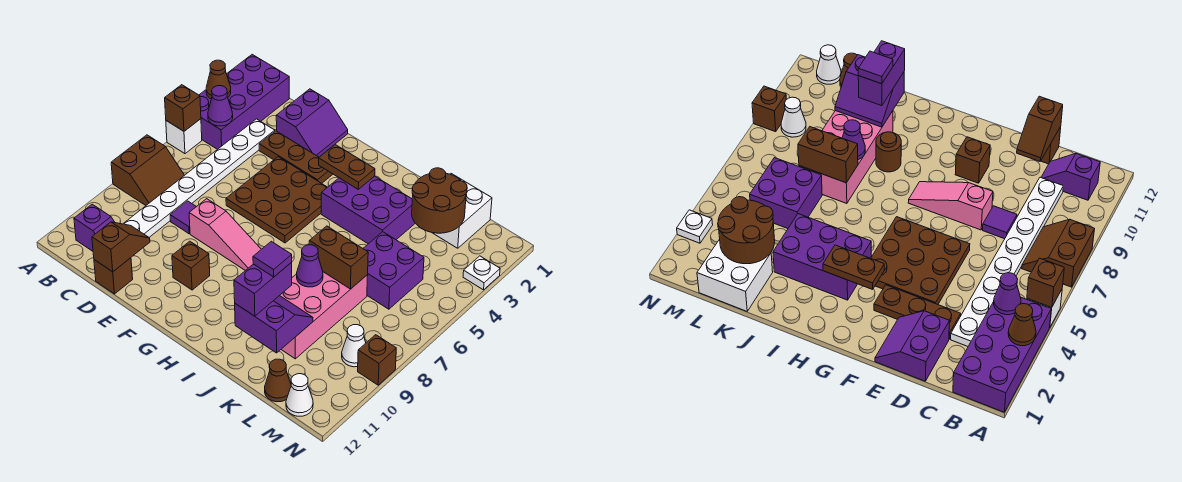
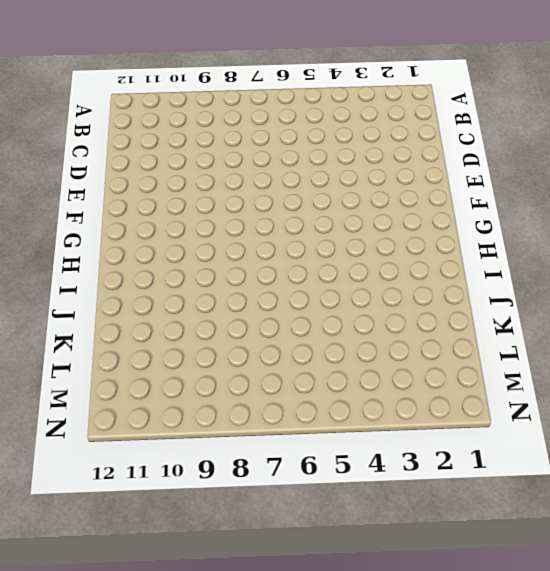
none -> purple brick A1:B4 level 1
none -> white brick A5 level 1
none -> brown slope A7:B8 level 1 top A
none -> purple slope B11:C11 level 1 top B

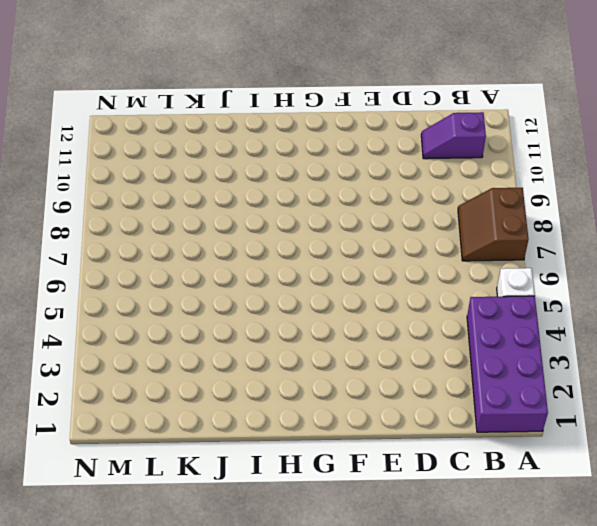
none -> white plate C3:C10 level 1
none -> purple slope D1:E2 level 1 top D
none -> brown plate D3:F3 level 1
none -> purple tile D8 level 1

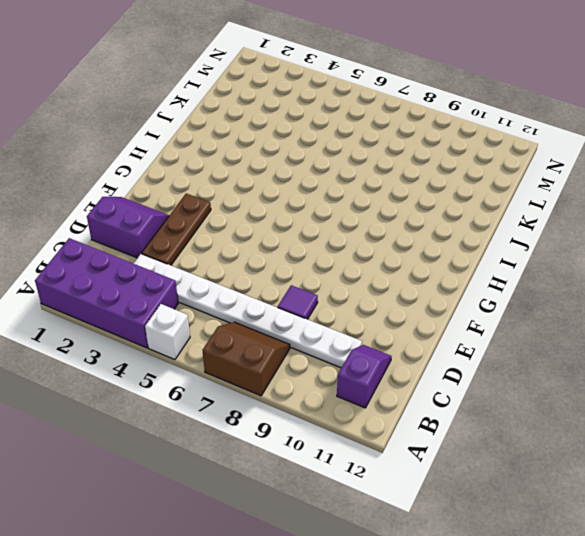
none -> brown brick D12 level 1
none -> brown plate E4:G6 level 1
none -> pink slope E8:G8 level 1 top E
none -> brown brick F10 level 1

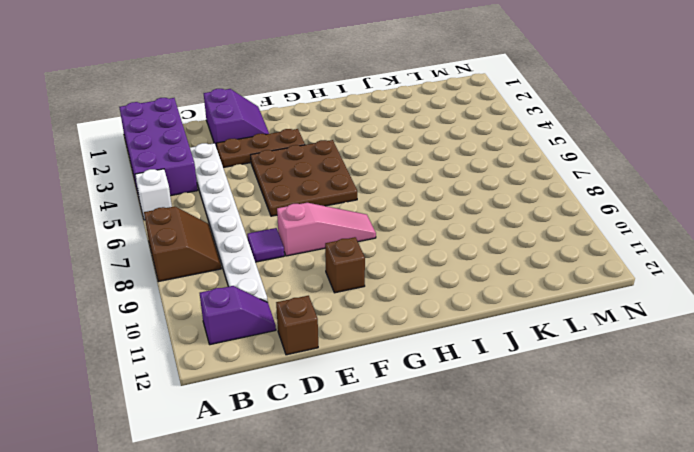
none -> purple brick H3:J4 level 1
none -> brown round brick I9 level 1
none -> pink brick J7:K10 level 1
none -> white brick K1:L2 level 1

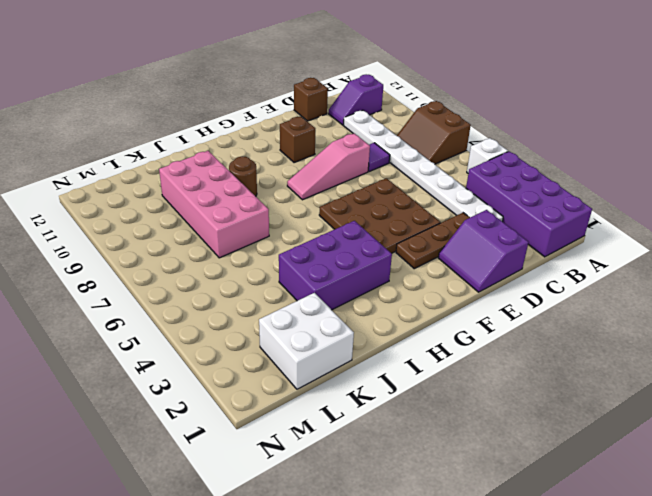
none -> purple brick K5:L6 level 1
none -> brown cone L12 level 1
none -> white cone M9 level 1
none -> white cone M12 level 1

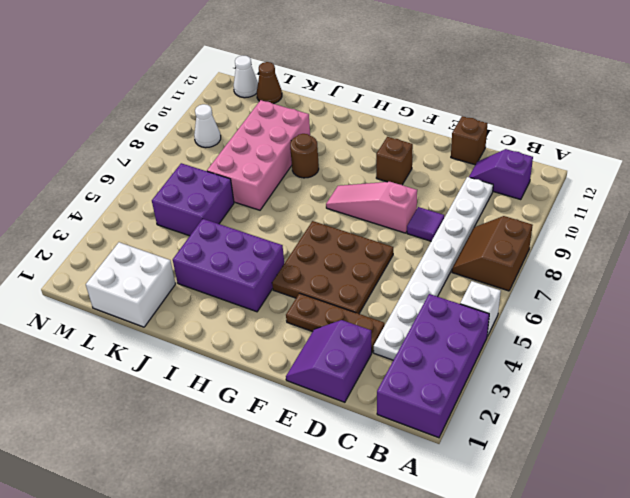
none -> white plate N3 level 1
none -> brown brick N9 level 1
none -> brown cone A3 level 2
none -> brown brick A5 level 2

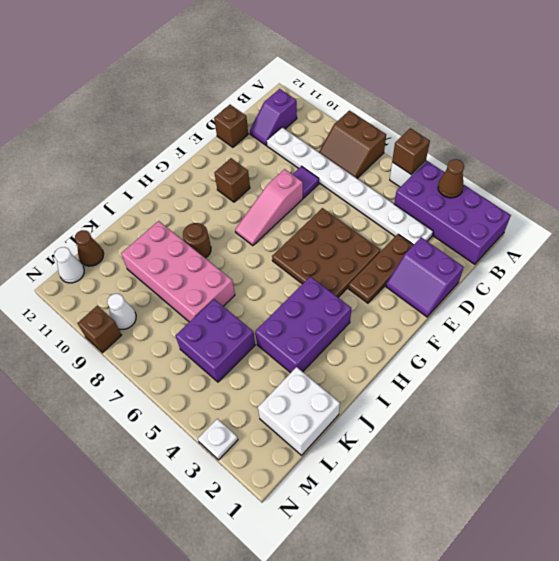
none -> purple cone B4 level 2
none -> brown slope D11:D12 level 2 top 12
none -> brown plate G3:H3 level 2
none -> brown brick J7:K7 level 2

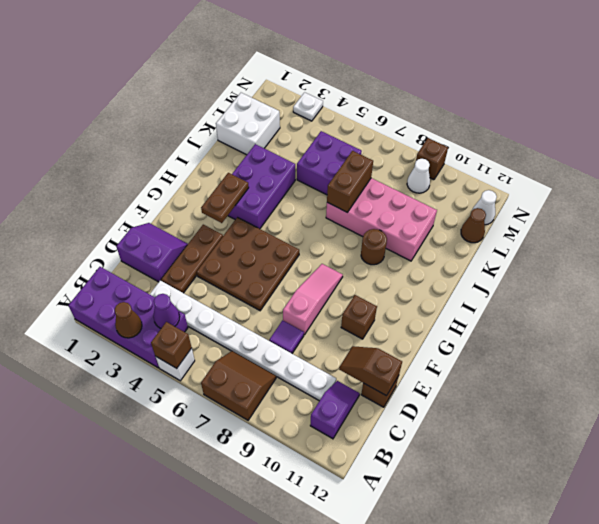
none -> purple cone J8 level 2
none -> purple slope J10:K11 level 2 top 11
none -> brown round brick K2:L3 level 2
none -> purple brick J10:J11 level 3

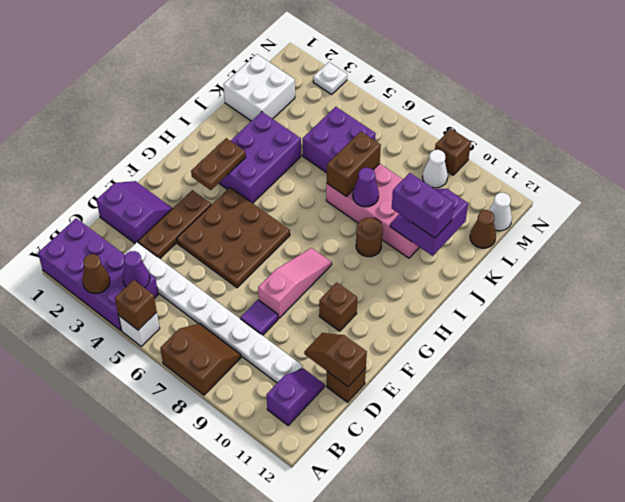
none -> brown round brick K2:L3 level 2
none -> purple tile J10 level 4

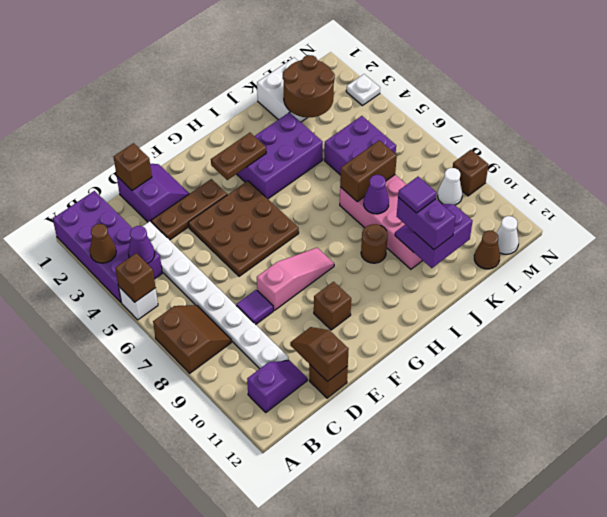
brown brick D1 level 2 -> none

